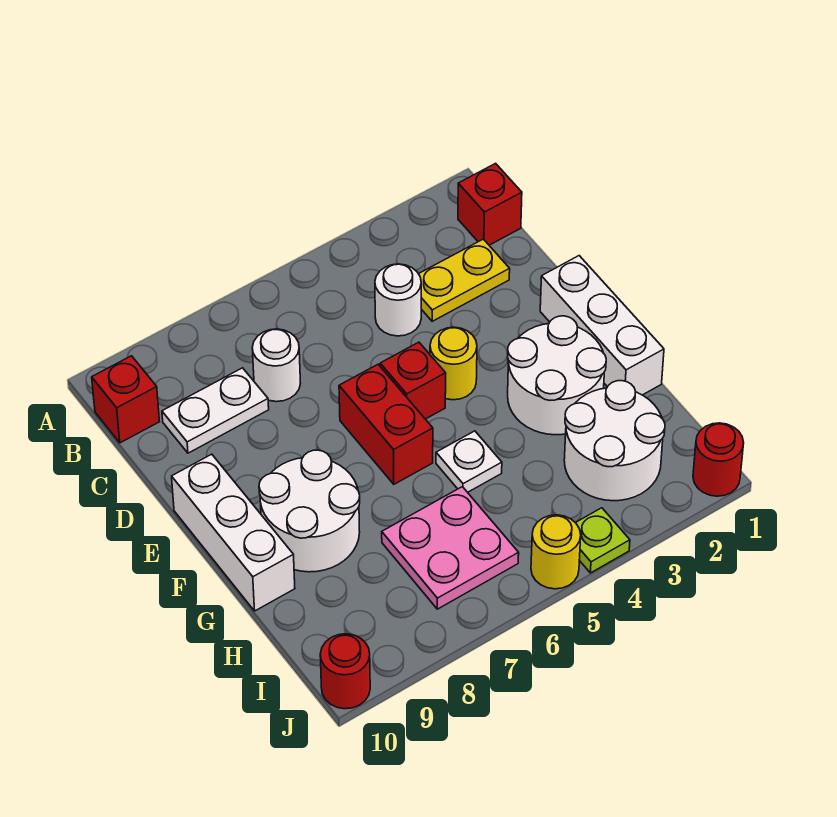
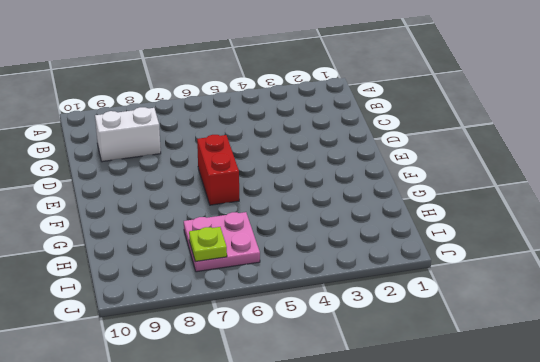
white brick C8:C9 level 1 -> white plate C8:C9 level 1
lime plate I7 level 2 -> lime plate J4 level 1
none -> red brick B1 level 1
none -> red brick B10 level 1
none -> yellow plate C2:C3 level 1

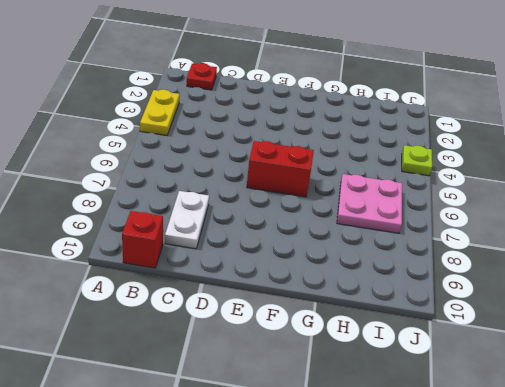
yellow plate A3:A4 level 1 -> yellow plate C2:C3 level 1
red plate B1 level 1 -> red brick B1 level 1
none -> white round brick C4 level 1
none -> white round brick C7 level 1
none -> white brick E1:G1 level 1

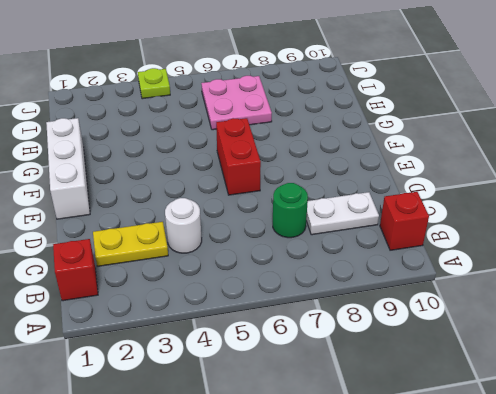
green round brick C7 level 1 -> white round brick C7 level 1
none -> yellow round brick E4 level 1
none -> red brick E5 level 1
none -> white brick E10:G10 level 1

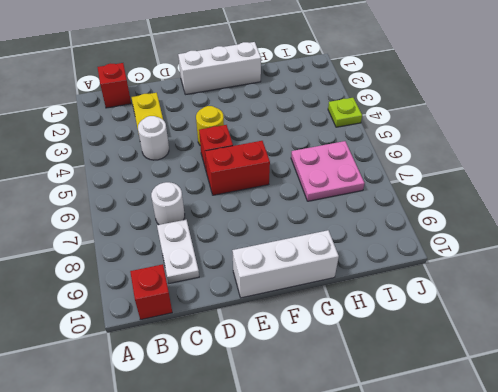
none -> white round brick F2:G3 level 1
none -> white round brick F8:G9 level 1
none -> white plate G5 level 1

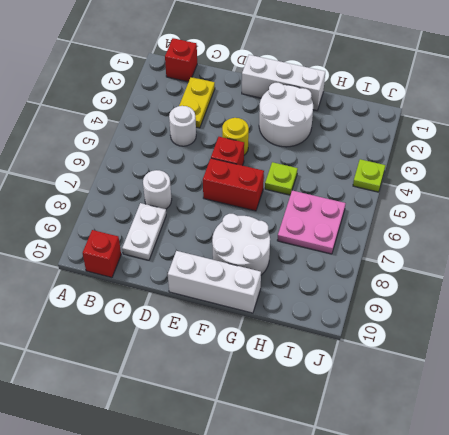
lime plate G5 level 1 -> white plate G5 level 1
none -> white round brick H2:I3 level 1
none -> red round brick J1 level 1
none -> yellow round brick J5 level 1

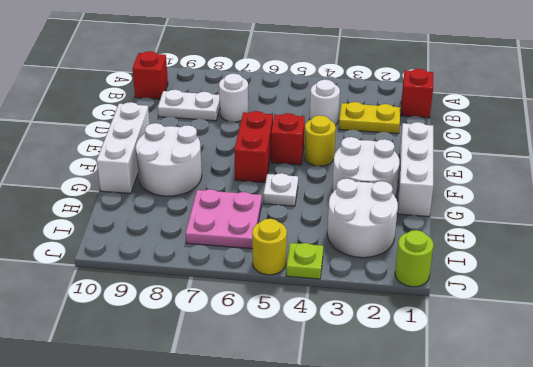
lime round brick J1 level 1 -> red round brick J1 level 1
none -> red round brick J10 level 1

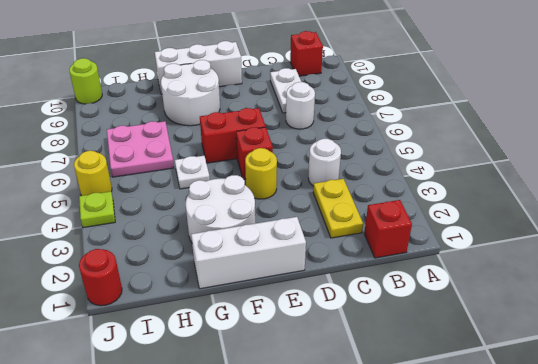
lime round brick J10 level 1 -> red round brick J10 level 1
none -> white round brick H2:I3 level 1

